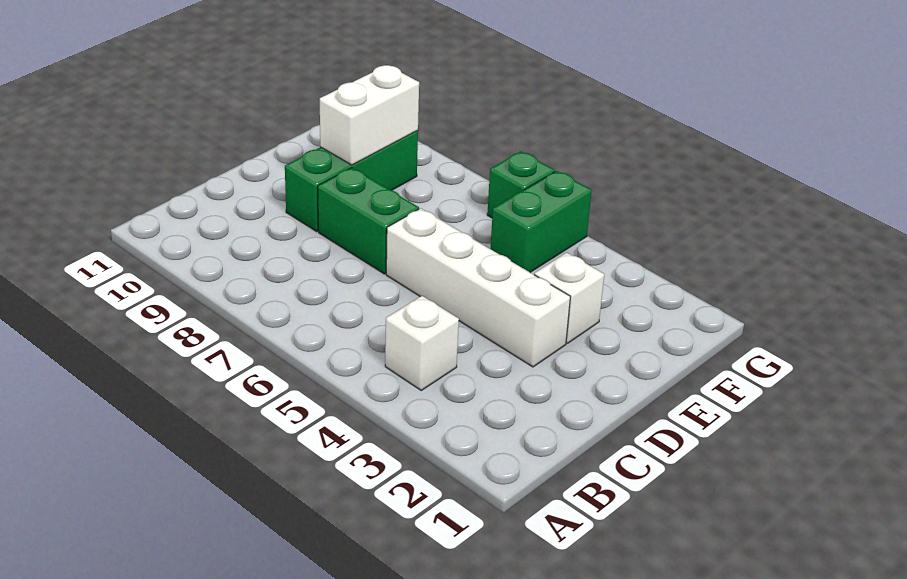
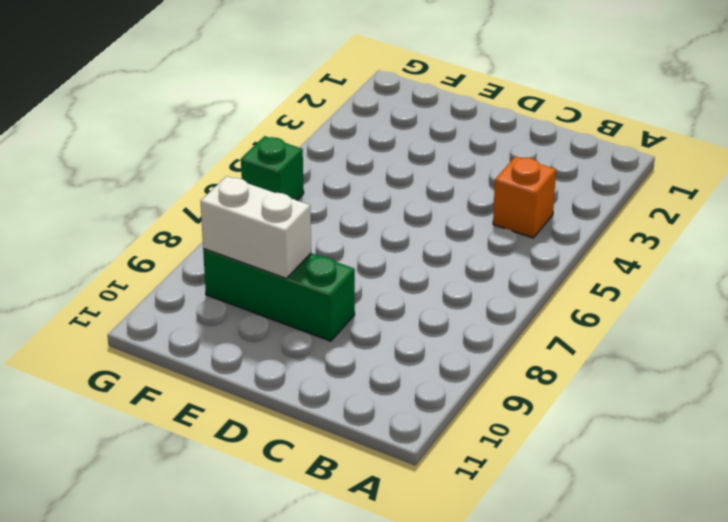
orange brick B4 level 1 -> white brick B4 level 1
none -> white brick D3:D6 level 1
none -> green brick D7:D8 level 1

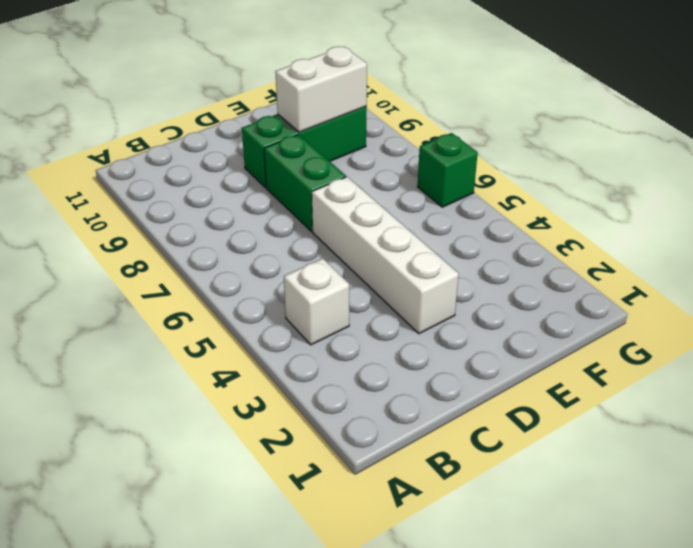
none -> white brick E3 level 1
none -> green brick F5:G5 level 1

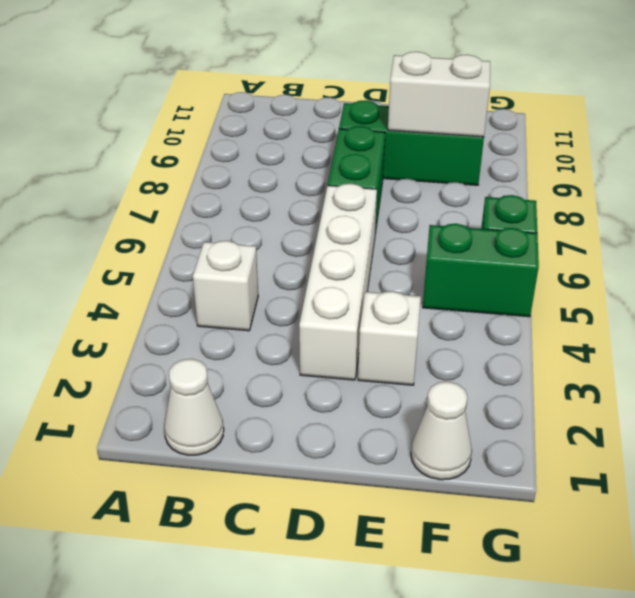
white cone B1 level 1 -> none
white cone F1 level 1 -> none

